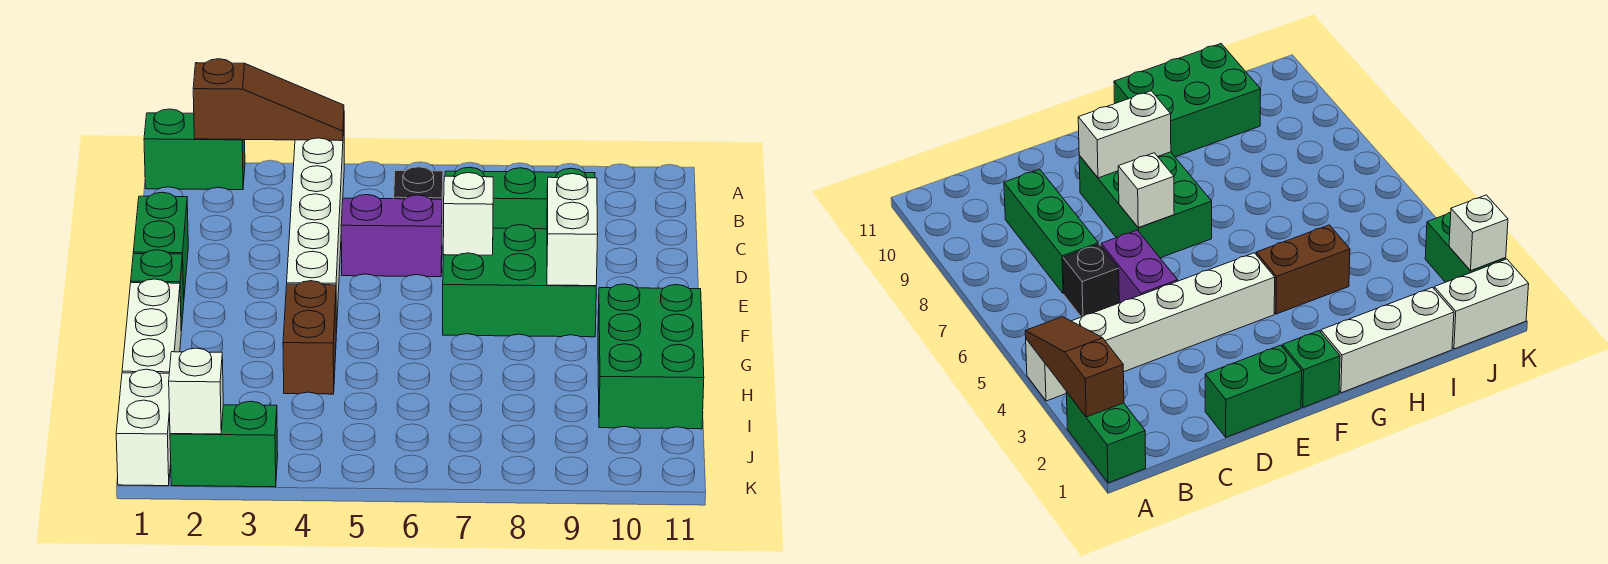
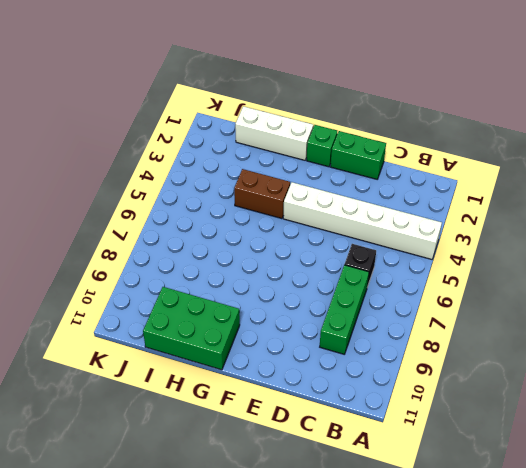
none -> green brick A1:A2 level 1
none -> purple brick D5:D6 level 1
none -> green brick E7:F9 level 1

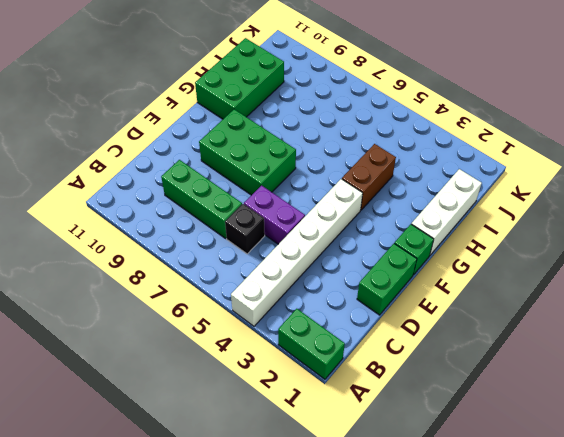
none -> white brick J1:K1 level 1
none -> green brick K2:K3 level 1
none -> brown slope A2:A4 level 2 top 2

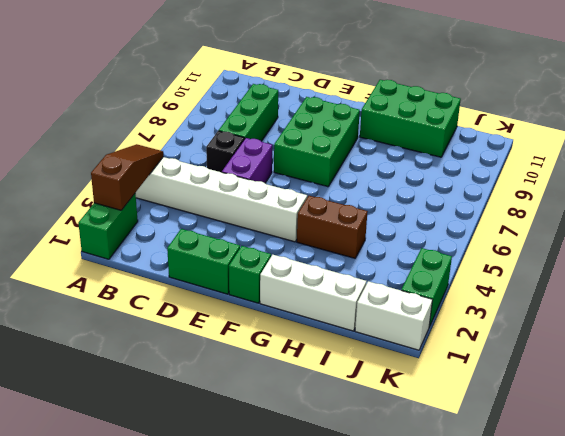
none -> white brick E7 level 2
none -> white brick E9:F9 level 2
none -> white brick K2 level 2

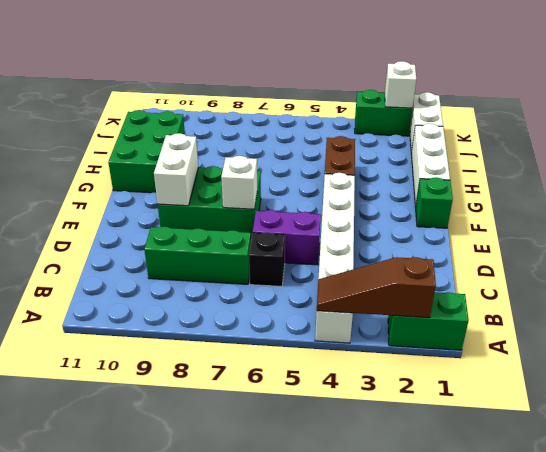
none -> green brick D1:E1 level 1

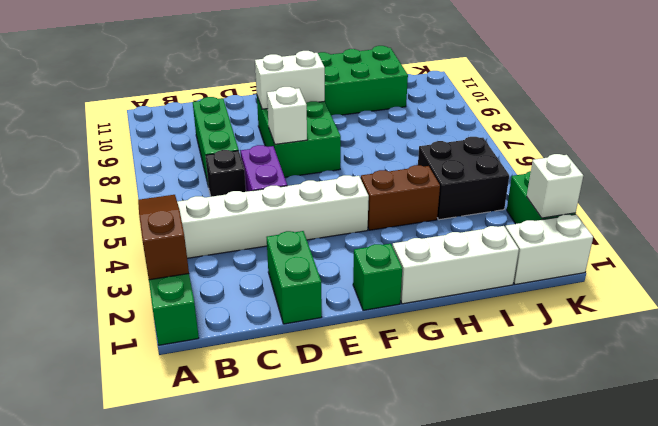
green brick D1:D2 level 1 -> green brick D1:E1 level 1
black brick I4:J5 level 1 -> none

